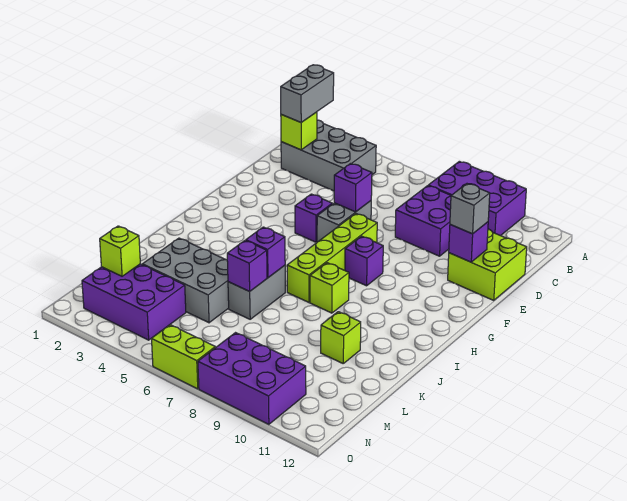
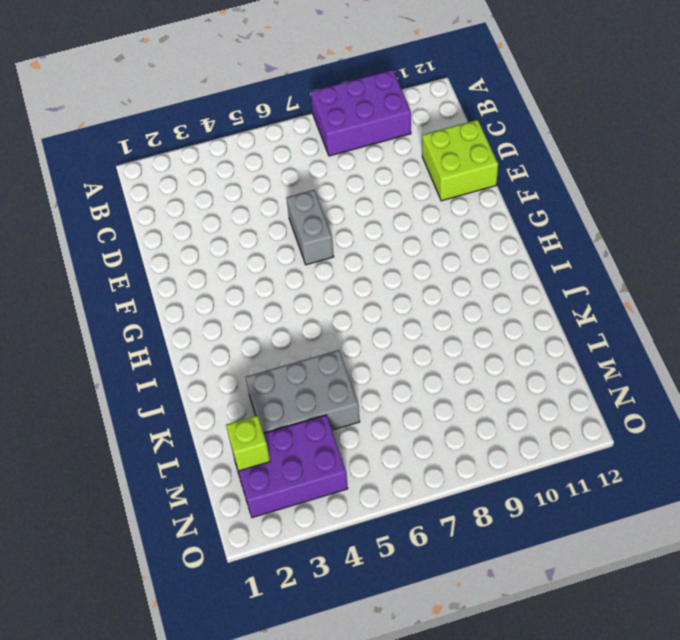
none -> grey brick B2:C4 level 1
none -> purple brick C8:D9 level 1
none -> purple brick F5 level 1

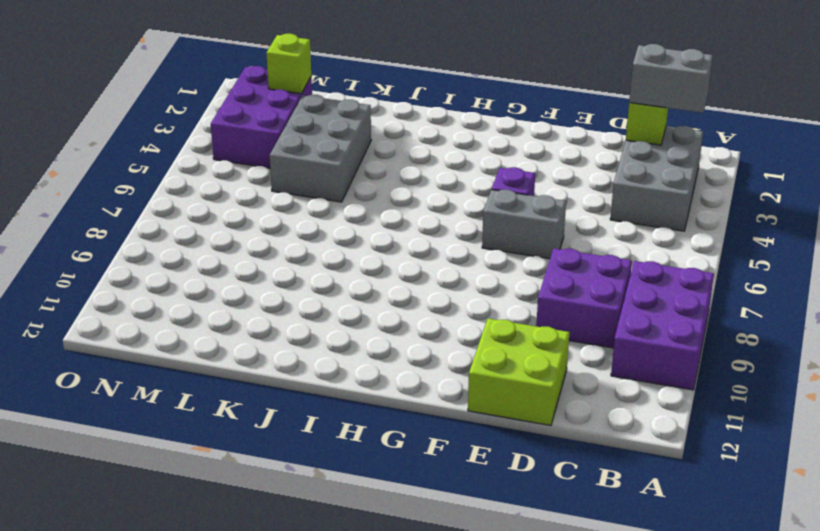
none -> lime brick F7:I7 level 1
none -> purple brick G8 level 1
none -> lime brick I8 level 1

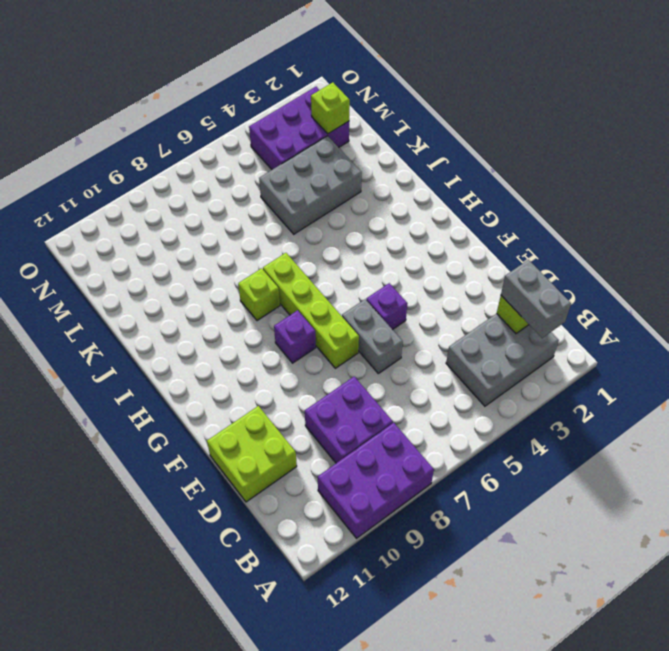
none -> grey brick J6:K6 level 1
none -> lime brick K10 level 1
none -> purple brick N8:O10 level 1

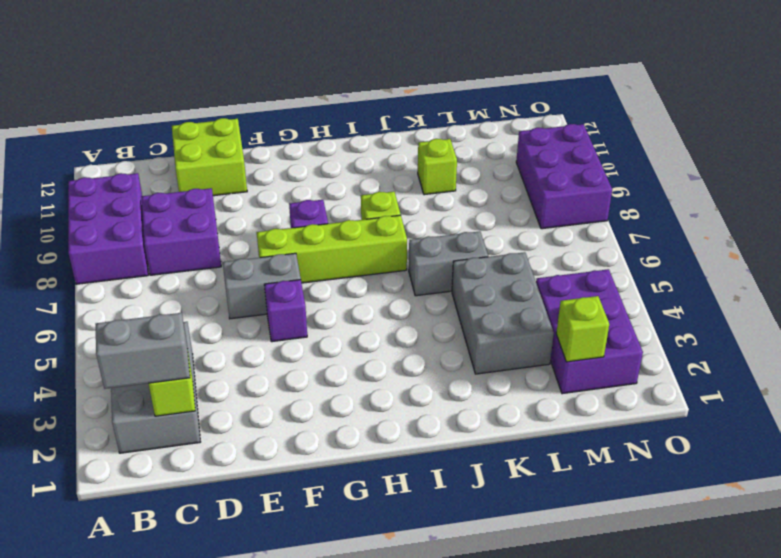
none -> lime brick O6:O7 level 1
none -> purple brick E6 level 2
none -> purple brick E11 level 2

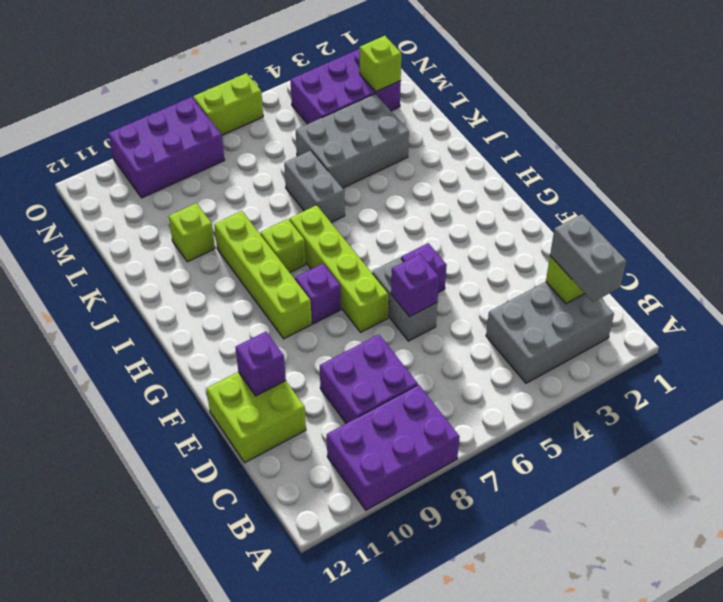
lime brick G9:J9 level 1 -> none
none -> purple brick J6 level 2
none -> purple brick K6 level 2
none -> grey brick E11 level 3

